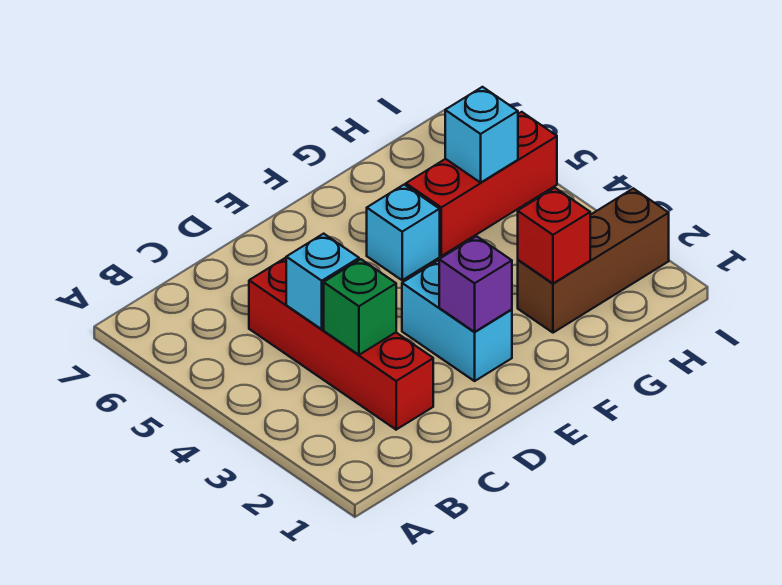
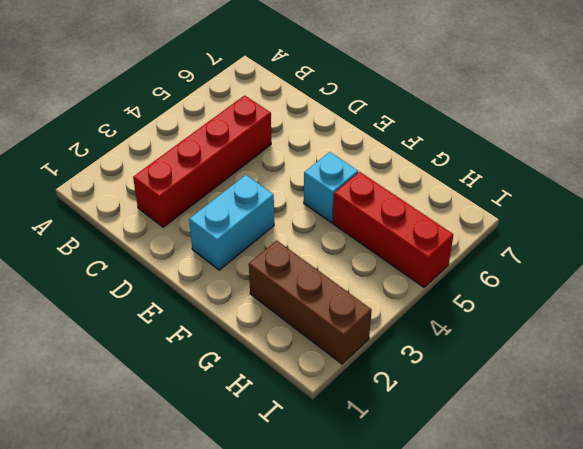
none -> green brick C3 level 2
none -> cyan brick C4 level 2

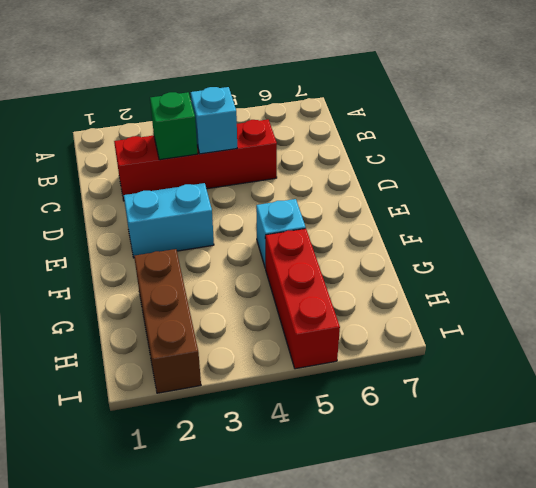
none -> purple brick E2 level 2
none -> red brick G2 level 2

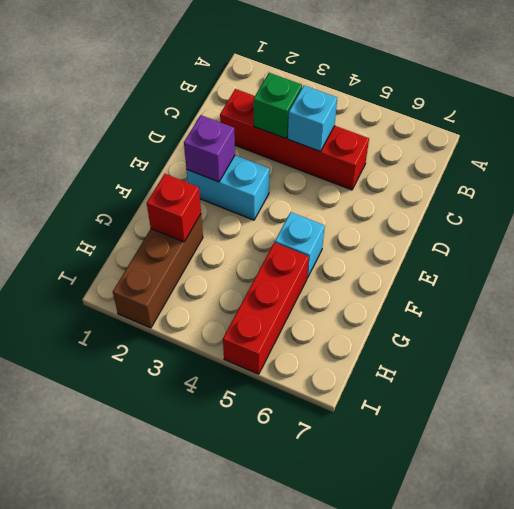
none -> cyan brick H5 level 2

